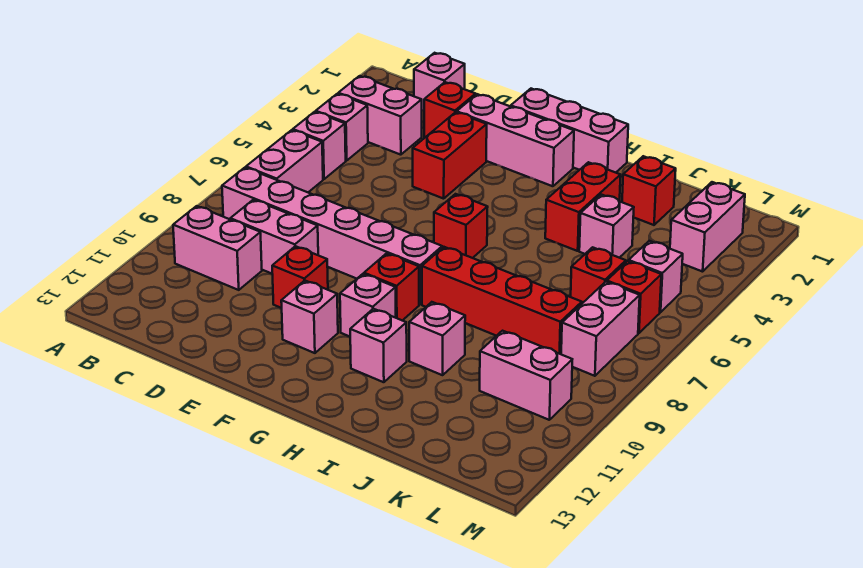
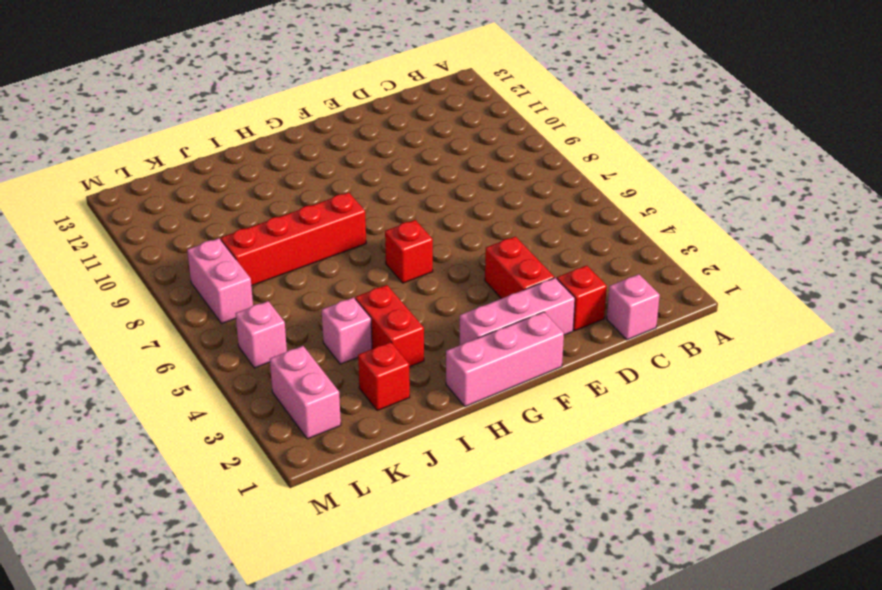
none -> pink brick B3:C3 level 1
none -> pink brick B4 level 1
none -> pink brick B5 level 1

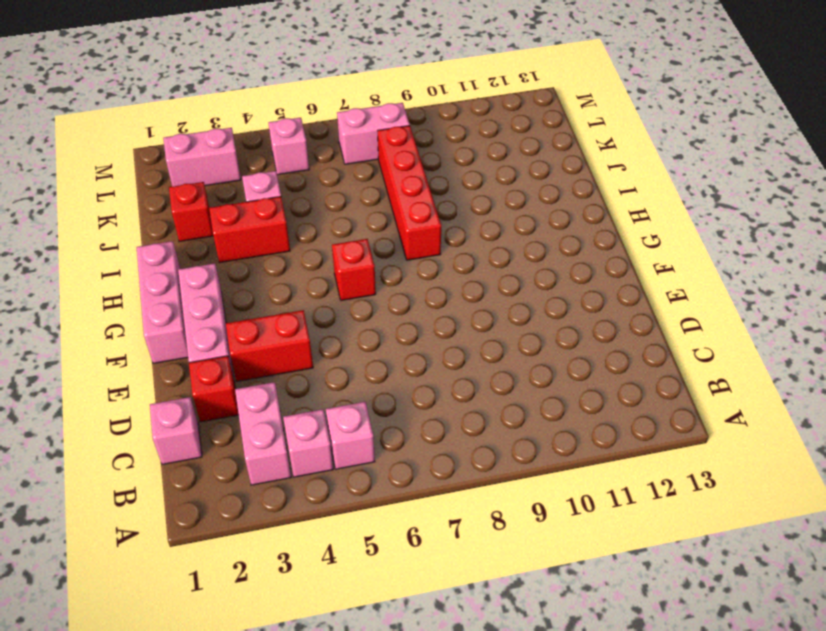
none -> pink brick B6:B7 level 1
none -> pink brick B8:G8 level 1
none -> pink brick B10:C10 level 1

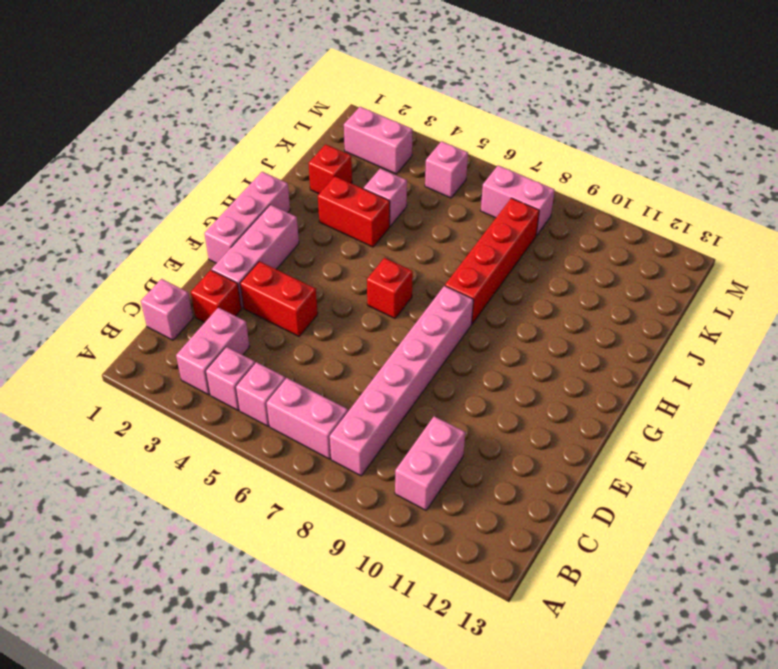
none -> pink brick C9:D9 level 1
none -> red brick E10 level 1
none -> pink brick F11 level 1

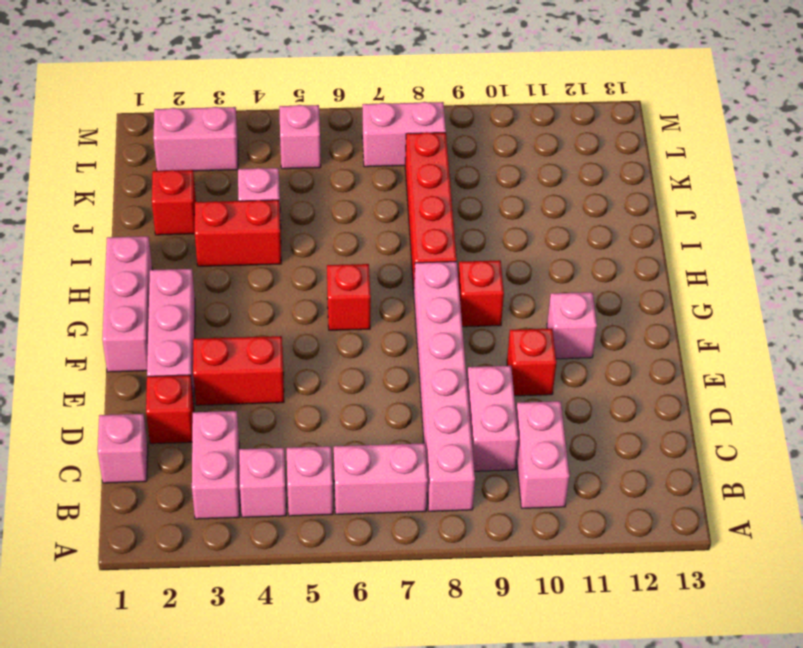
none -> pink brick G10 level 1
none -> pink brick H11 level 1
none -> pink brick I10 level 1

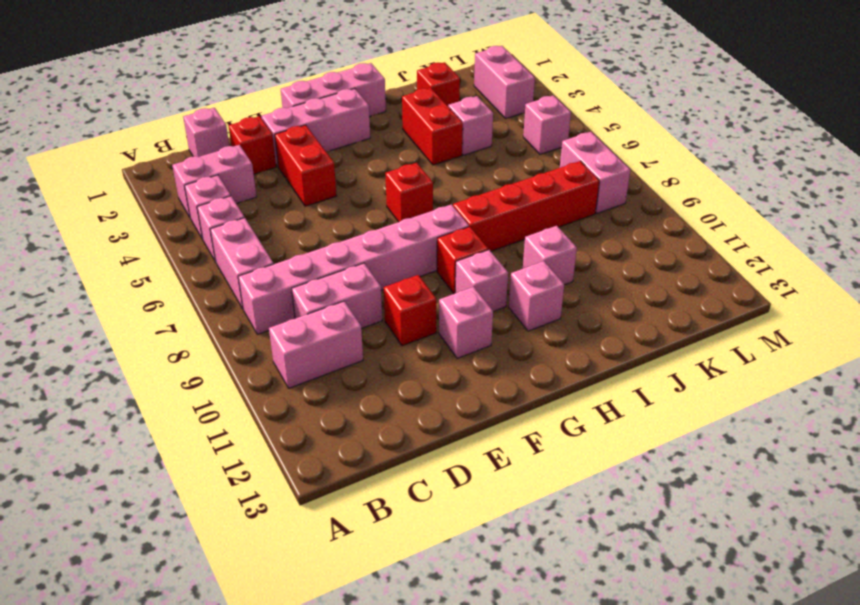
none -> red brick K6 level 1
none -> pink brick K10:L10 level 1
none -> red brick L6 level 1

